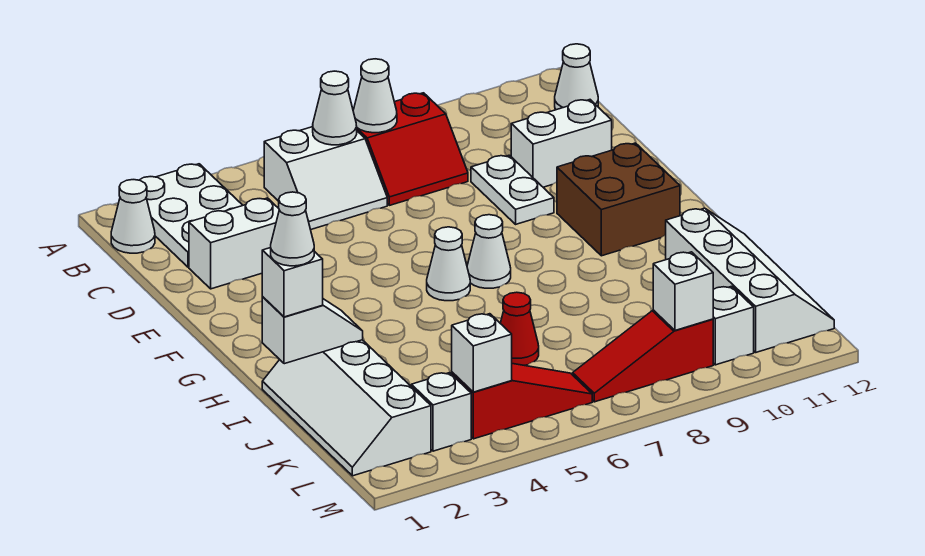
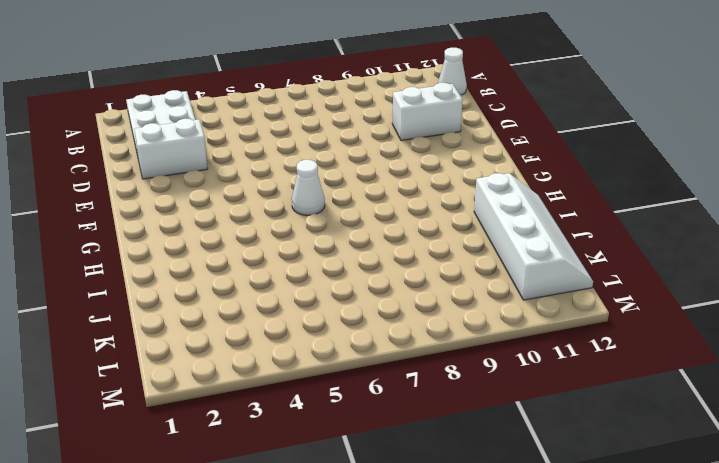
none -> white cone B1 level 1
none -> white slope B5:C6 level 1 top B
none -> red slope B7:C8 level 1 top B

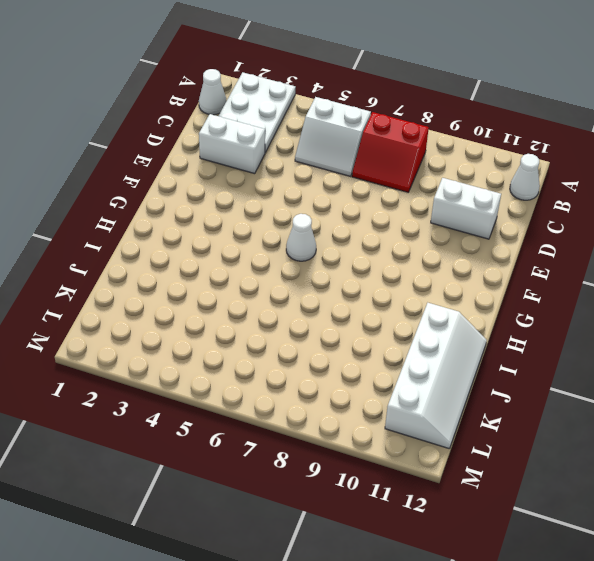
none -> white plate D9:E9 level 1
none -> brown brick F10:G11 level 1
none -> white cone G7 level 1

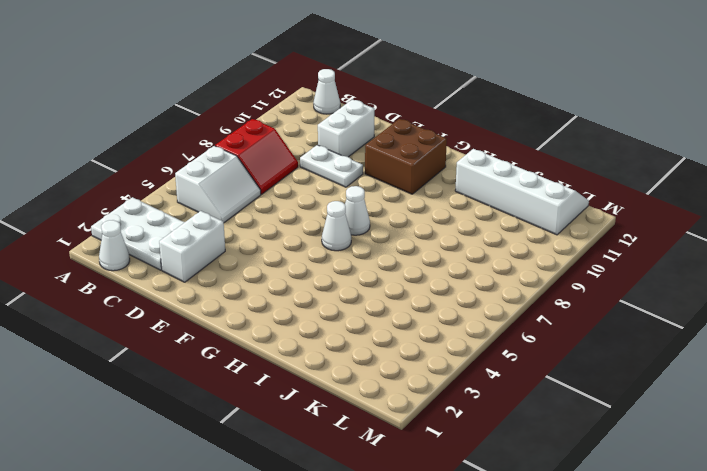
none -> white slope I1:L2 level 1 top 2
none -> red cone J6 level 1
none -> white brick L3 level 1

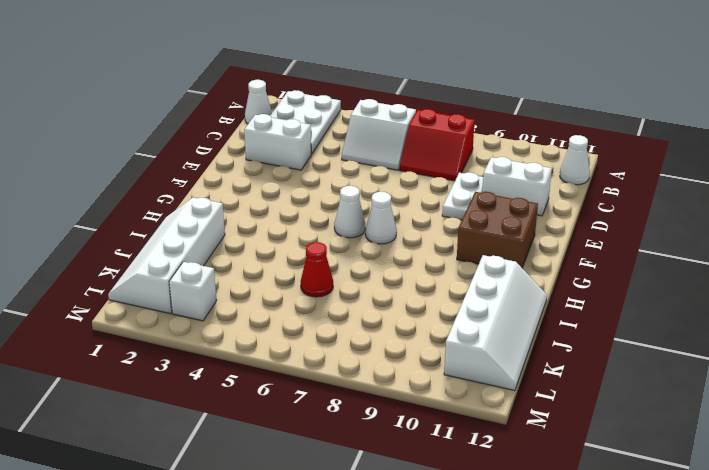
none -> red slope L4:L6 level 1 top 4
none -> red slope L7:L9 level 1 top 9
none -> white brick L10 level 1

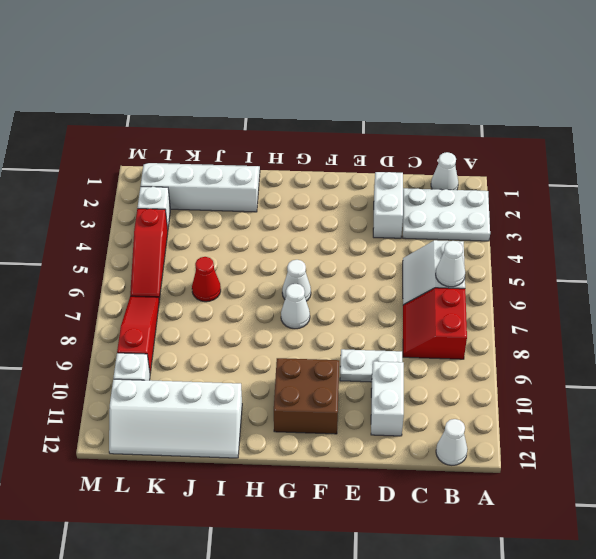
none -> white cone B7 level 2
none -> white slope I1:I2 level 2 top 1
none -> white brick L4 level 2

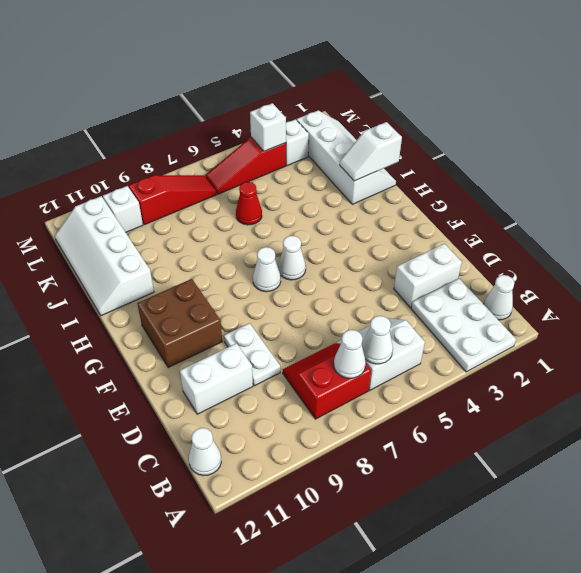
none -> white brick L9 level 2
none -> white brick I1 level 3
none -> white cone I1 level 4

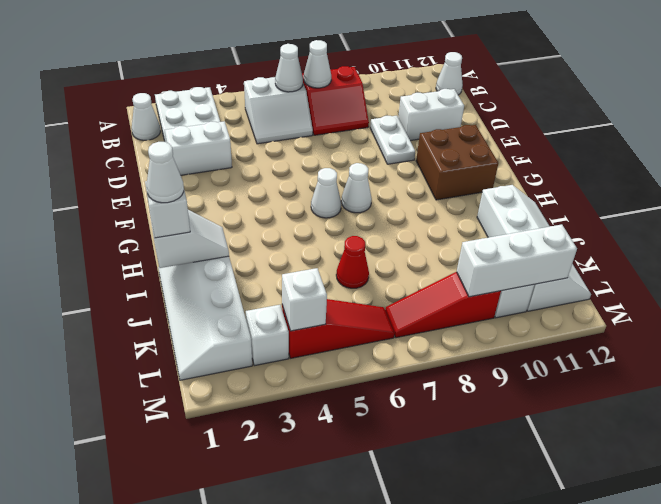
white brick L9:L11 level 2 -> white brick L9 level 2

